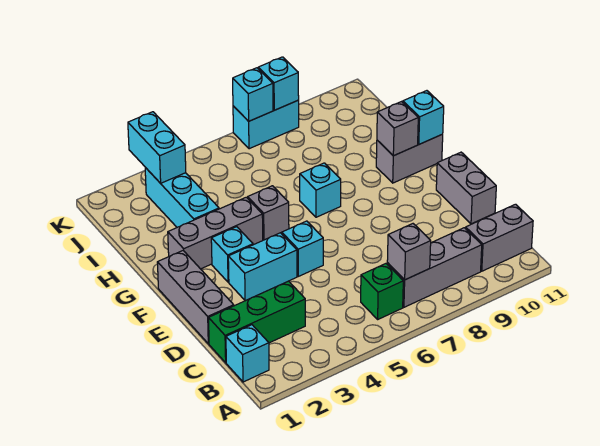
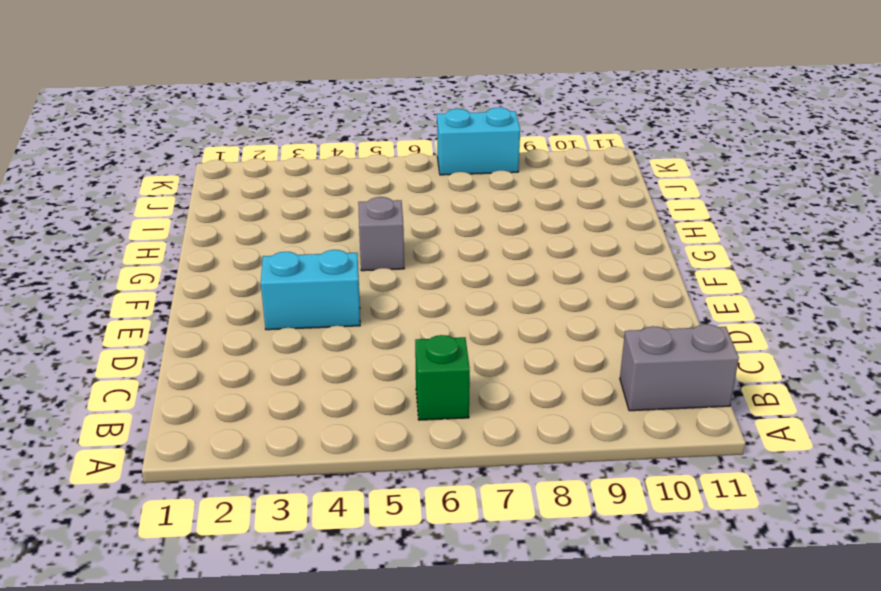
none -> cyan brick B1 level 1
none -> grey brick B7:B9 level 1
none -> green brick C1:C3 level 1

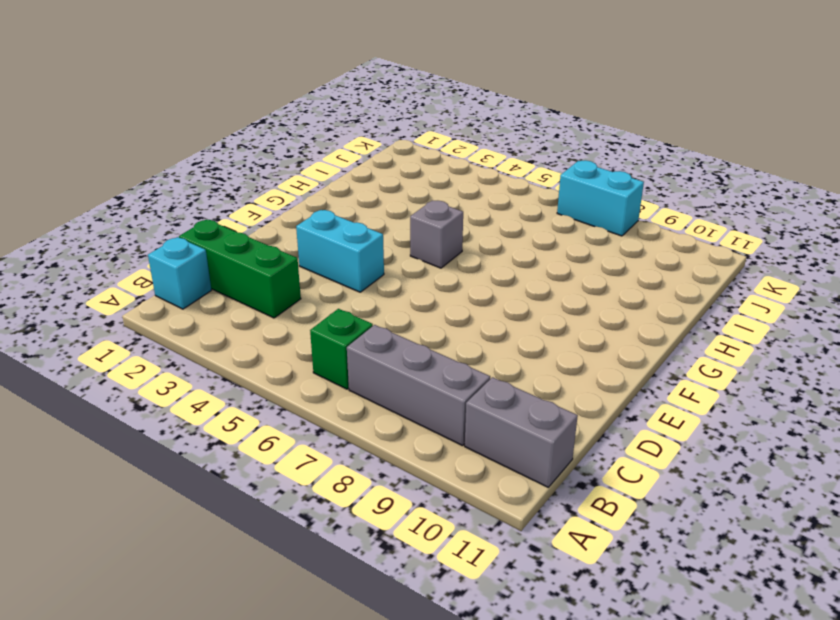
none -> grey brick D1:F1 level 1
none -> grey brick D11:E11 level 1
none -> cyan brick E5 level 1

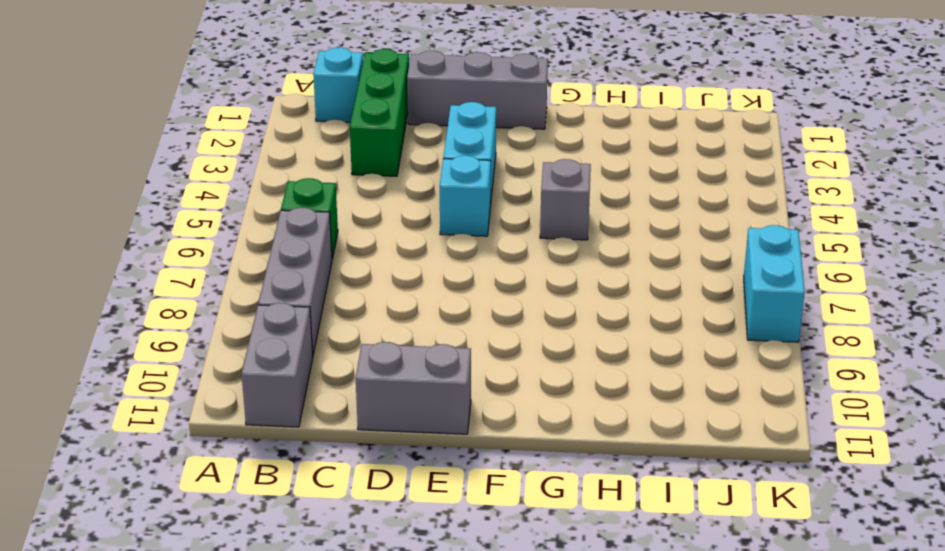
none -> cyan brick F3 level 1
none -> grey brick G2:G4 level 1
none -> cyan brick G7 level 1

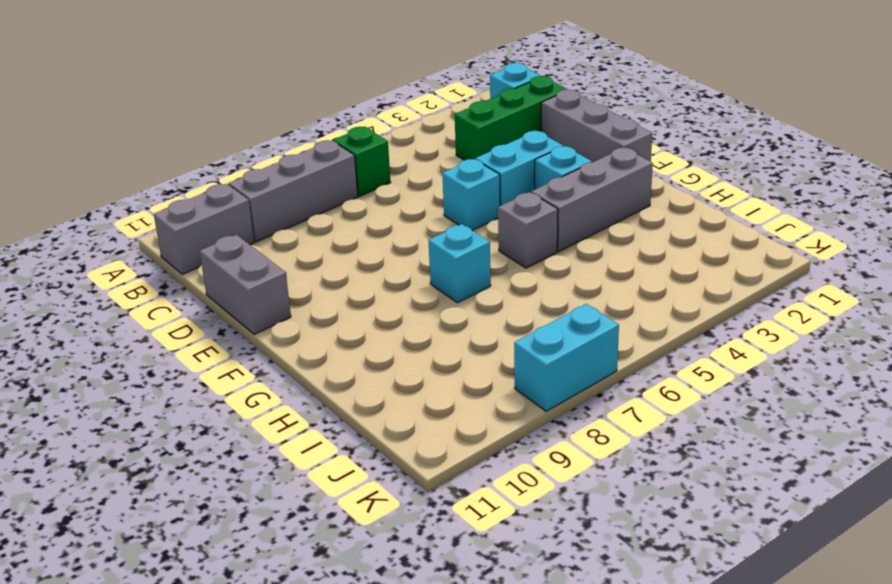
none -> grey brick G10:G11 level 1
none -> cyan brick H3:J3 level 1
none -> grey brick B7 level 2

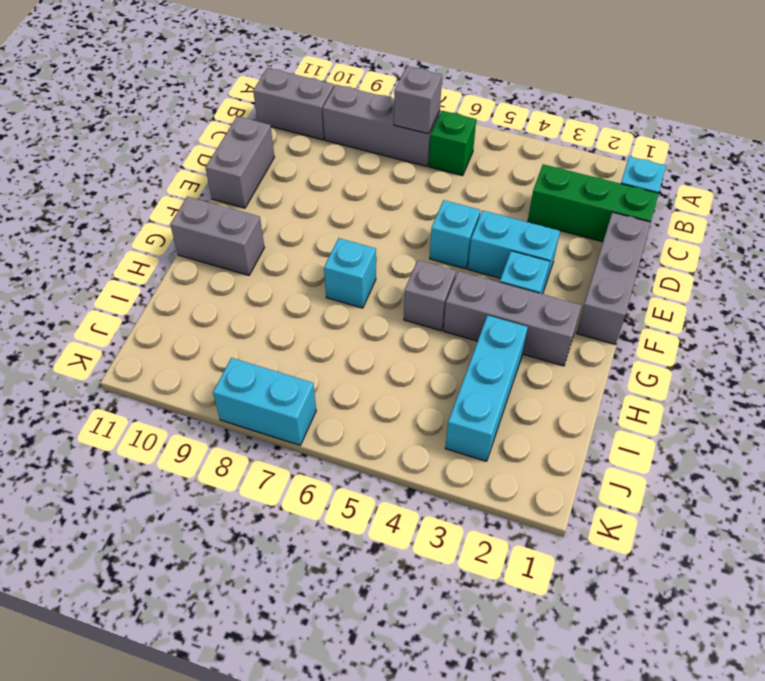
none -> grey brick G10 level 2
none -> cyan brick G11 level 2
none -> cyan brick J3:K3 level 2

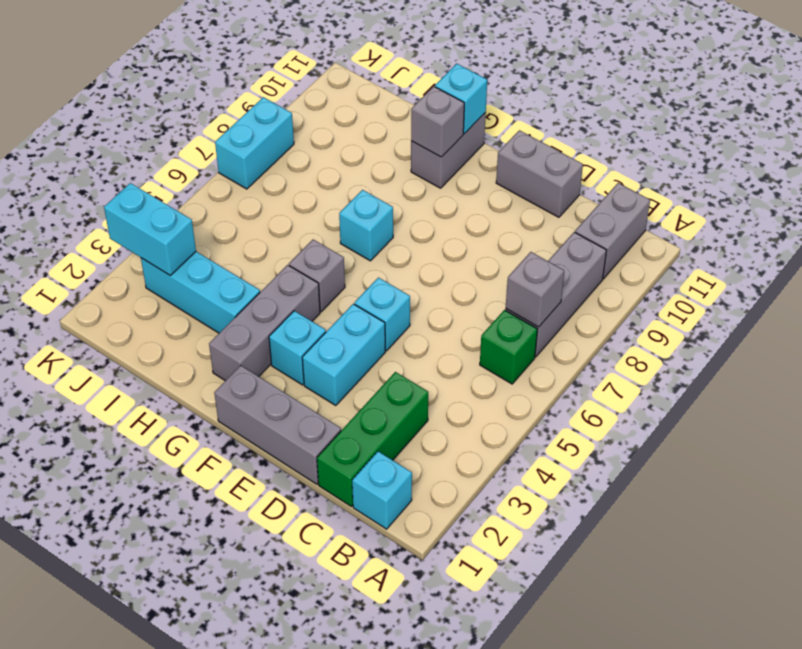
none -> cyan brick K7 level 2
none -> cyan brick K8 level 2

